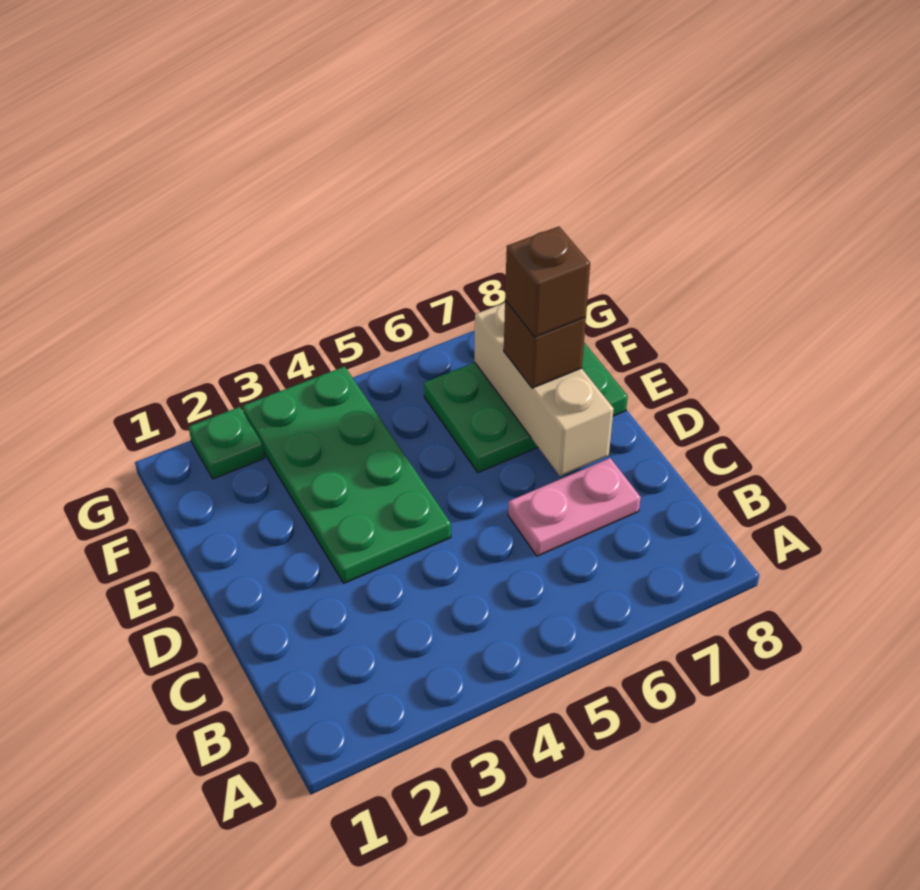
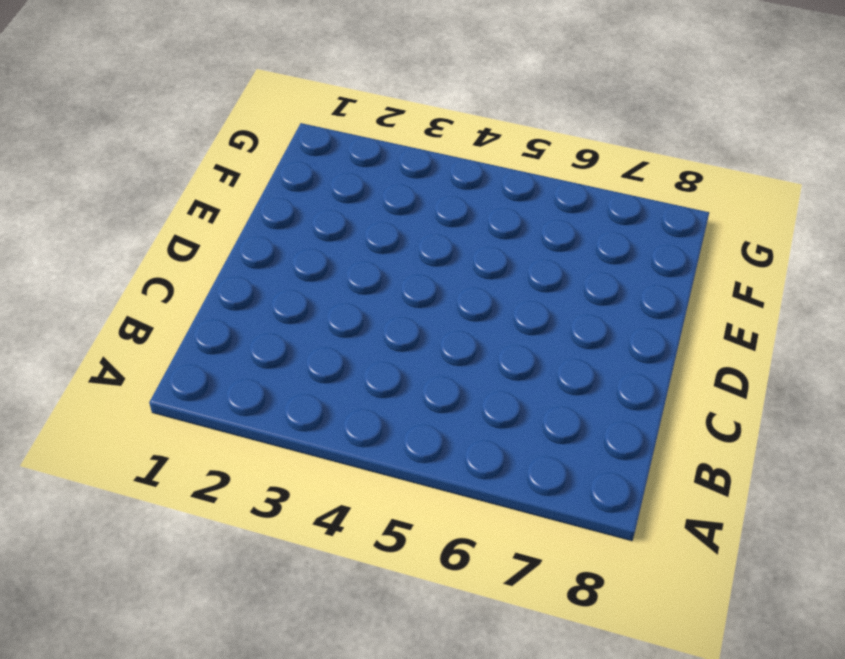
none -> pink plate C6:C7 level 1
none -> green plate D3:G4 level 1

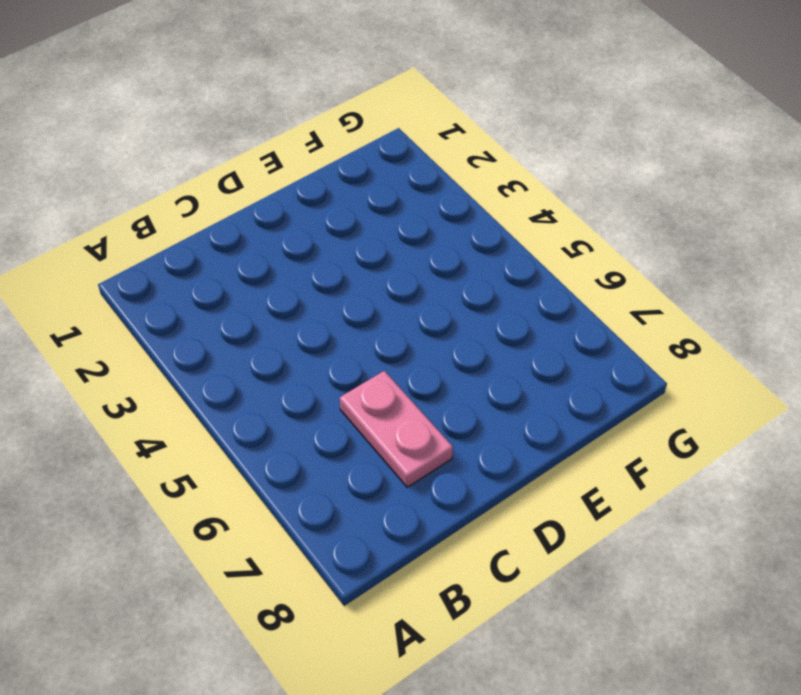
none -> green plate D3:G4 level 1
none -> green plate E6:F8 level 1

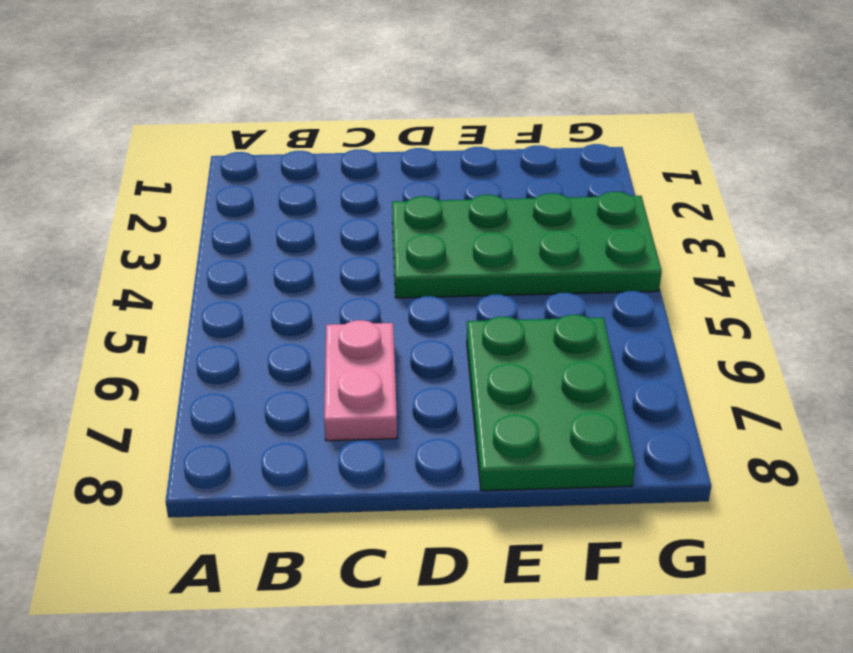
none -> green plate G2 level 1
none -> tan brick D7:F7 level 2

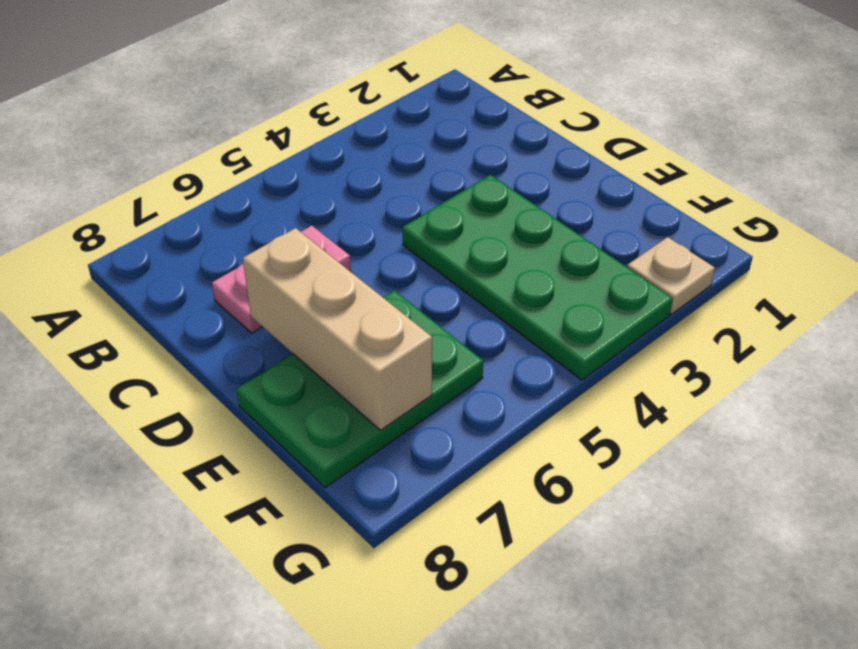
tan plate G2 level 1 -> green plate G2 level 1
none -> brown brick E7 level 3
none -> brown brick E7 level 4

